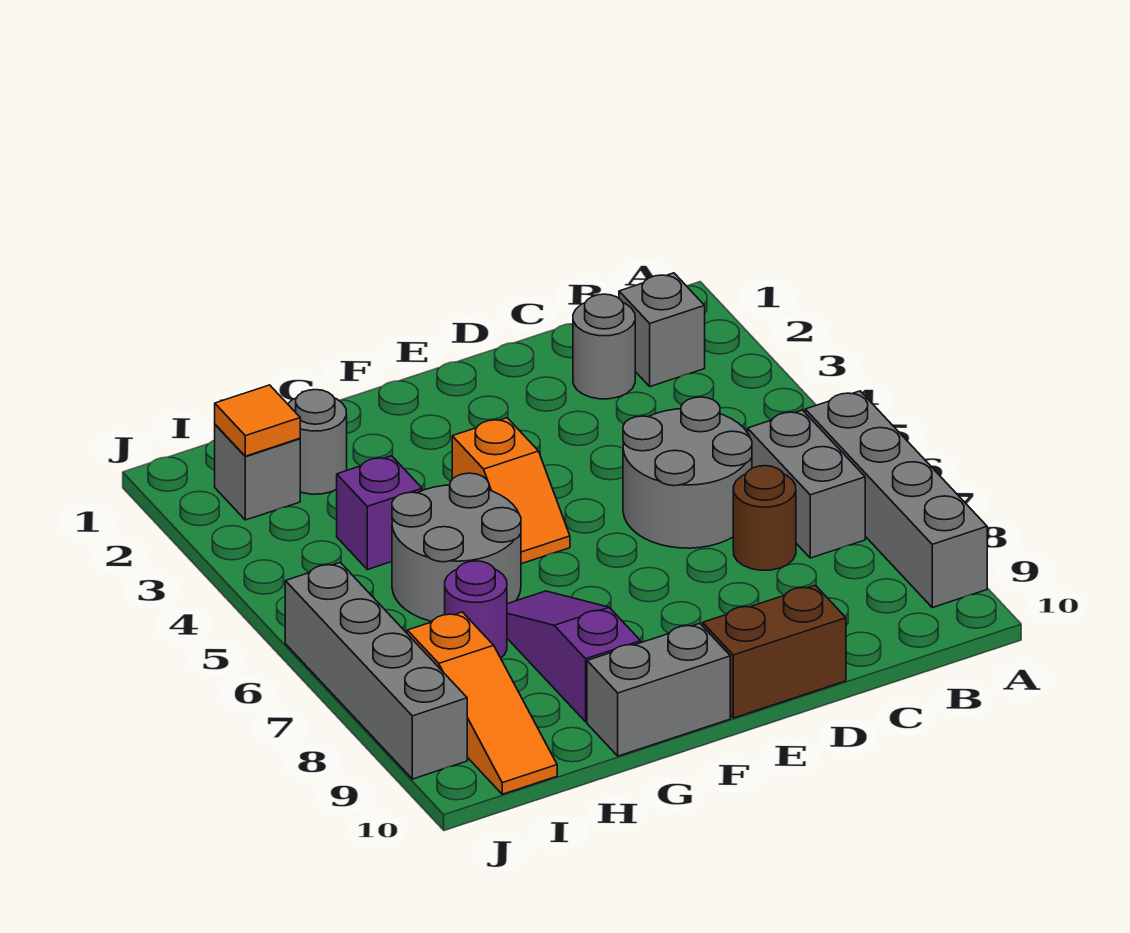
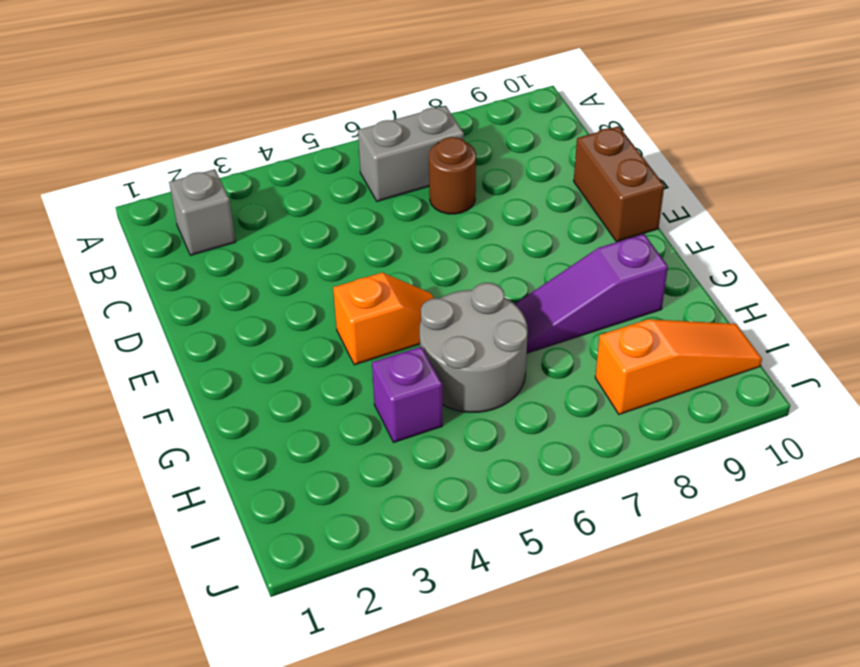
none -> grey brick A6:A9 level 1
none -> grey round brick C2 level 1
none -> grey round brick C5:D6 level 1

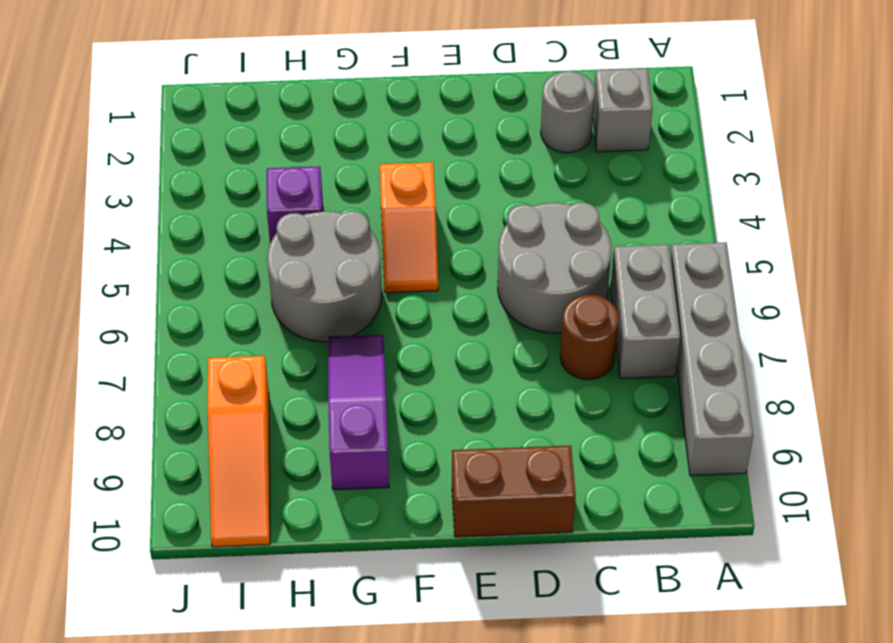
none -> grey brick F10:G10 level 1
none -> grey round brick H2 level 1
none -> purple round brick H7 level 1

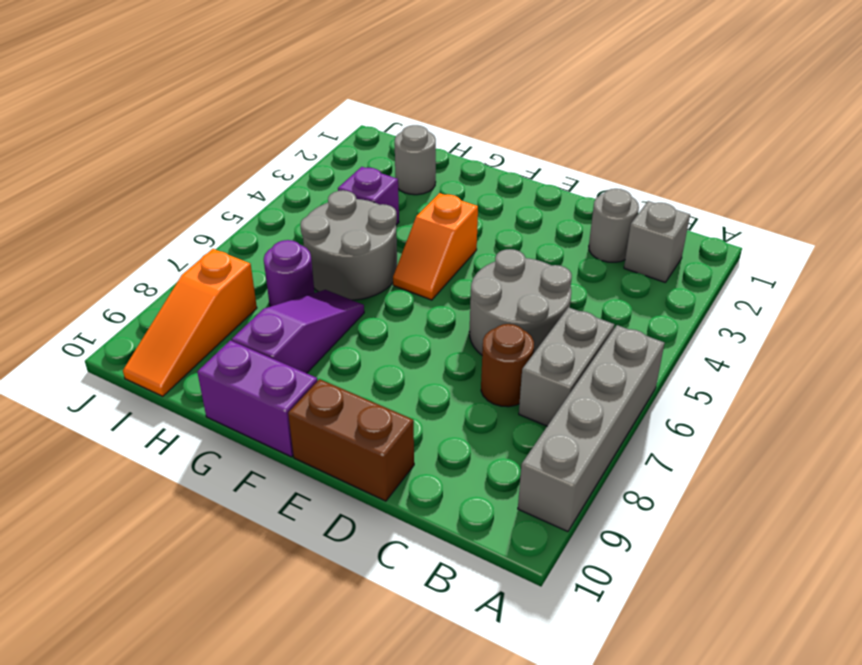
purple brick F10:G10 level 1 -> grey brick F10:G10 level 1
none -> grey brick I2 level 1
none -> grey brick J6:J9 level 1
none -> orange tile I2 level 2

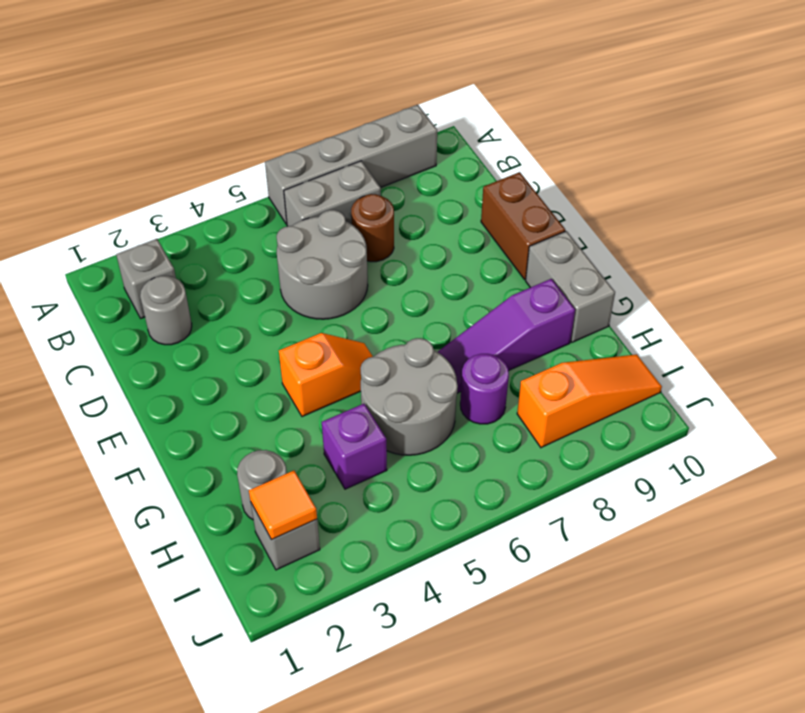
none -> grey brick J6:J9 level 1

